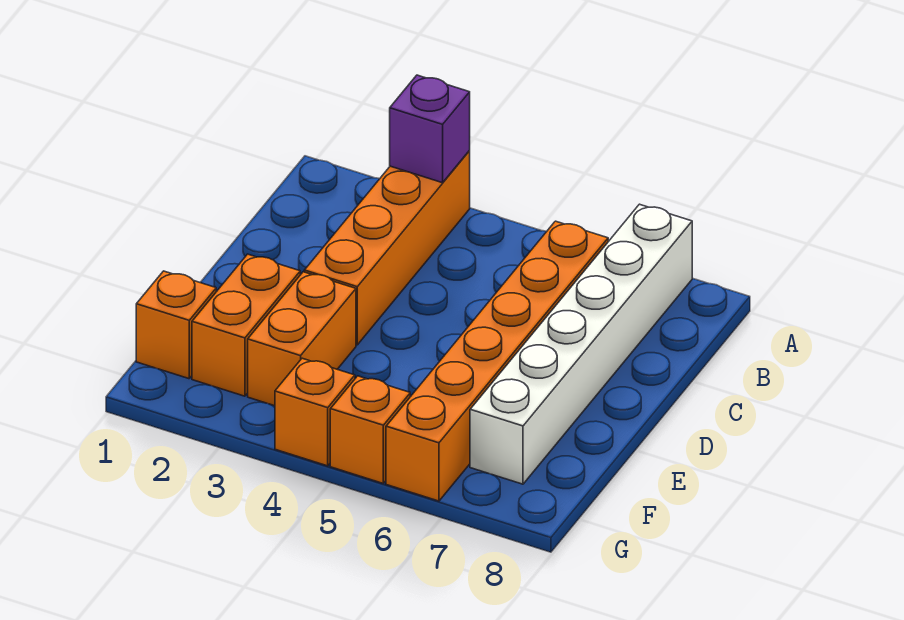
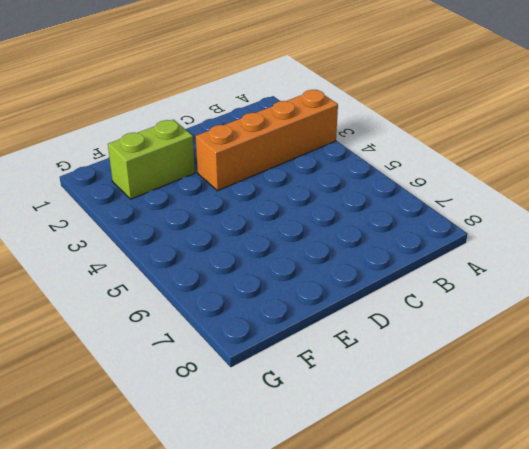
lime brick E2:F2 level 1 -> orange brick E2:F2 level 1
none -> white brick A7:F7 level 1
none -> orange brick B6:G6 level 1

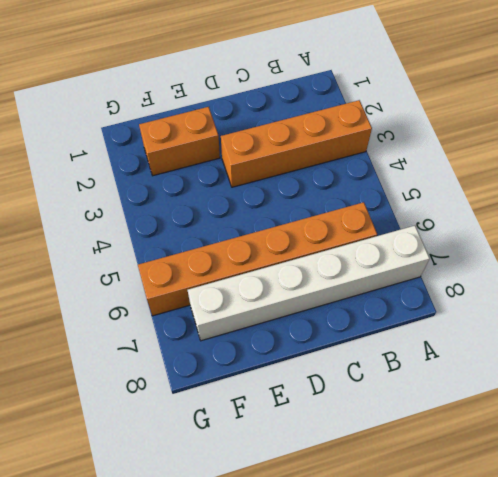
none -> orange brick E3:F3 level 1
none -> orange brick F1 level 1

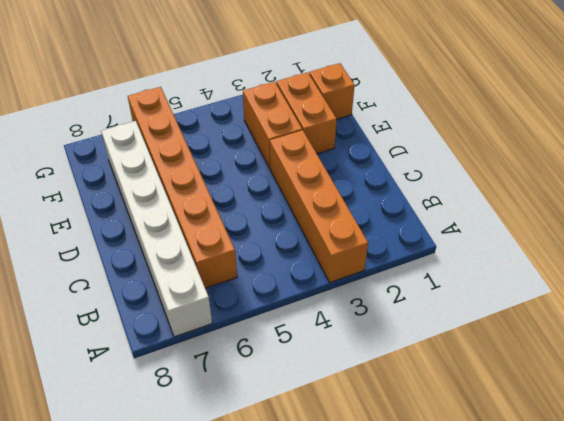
none -> orange brick G4 level 1
none -> orange brick G5 level 1

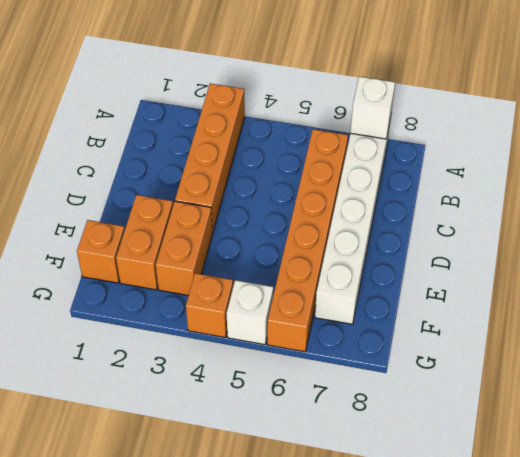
white brick A7 level 2 -> none
white brick G5 level 1 -> orange brick G5 level 1
none -> purple brick A3 level 2

